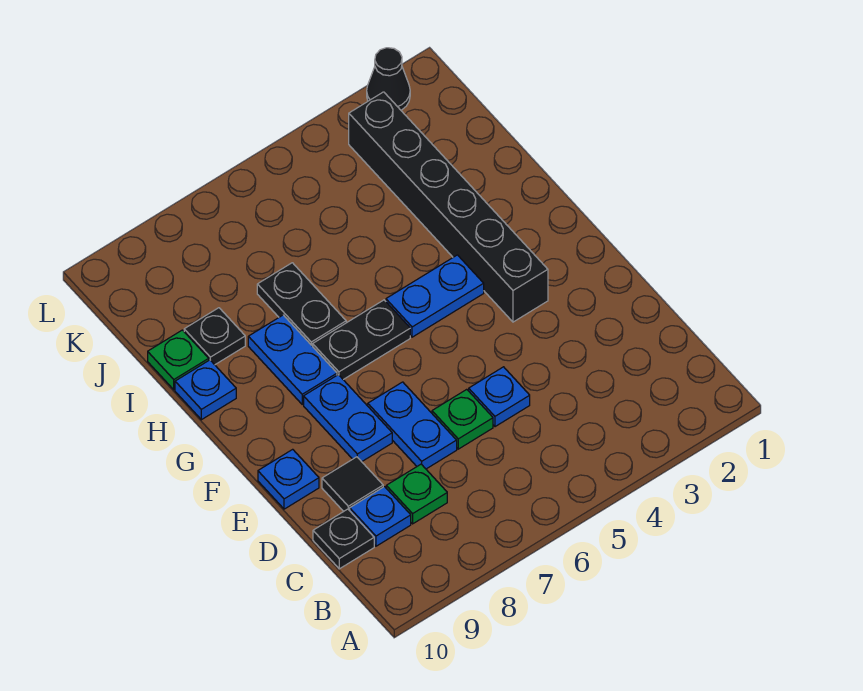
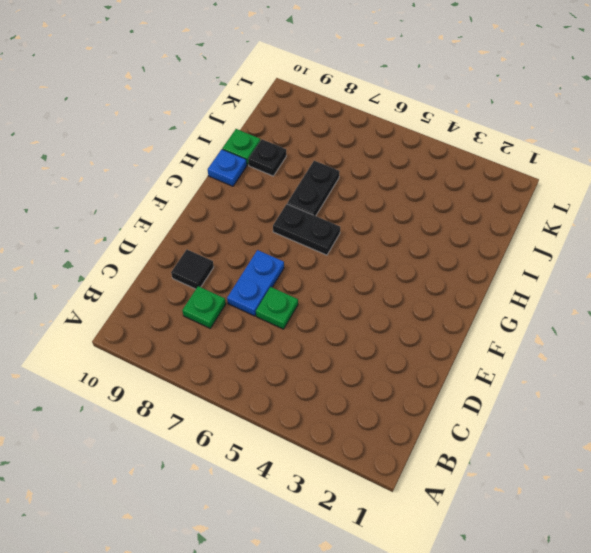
none -> blue plate C9 level 1
none -> black plate C10 level 1
none -> blue plate D5 level 1

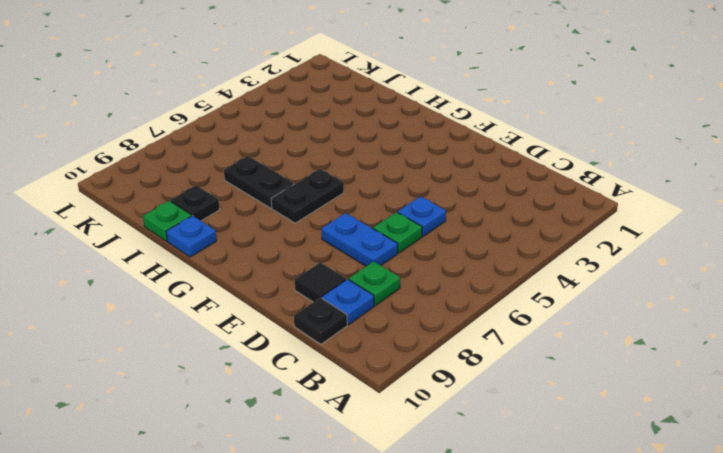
none -> blue plate E8:F8 level 1
none -> blue plate E10 level 1
none -> black brick F3:K3 level 1

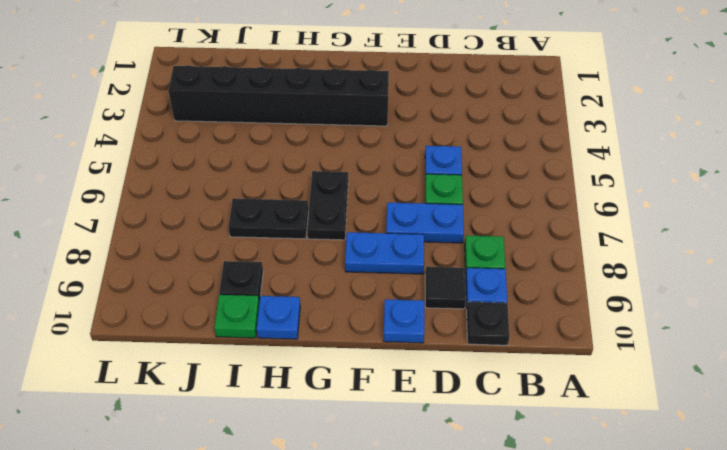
none -> blue plate G4:G5 level 1
none -> blue plate G8:H8 level 1
none -> black cone L2 level 1

